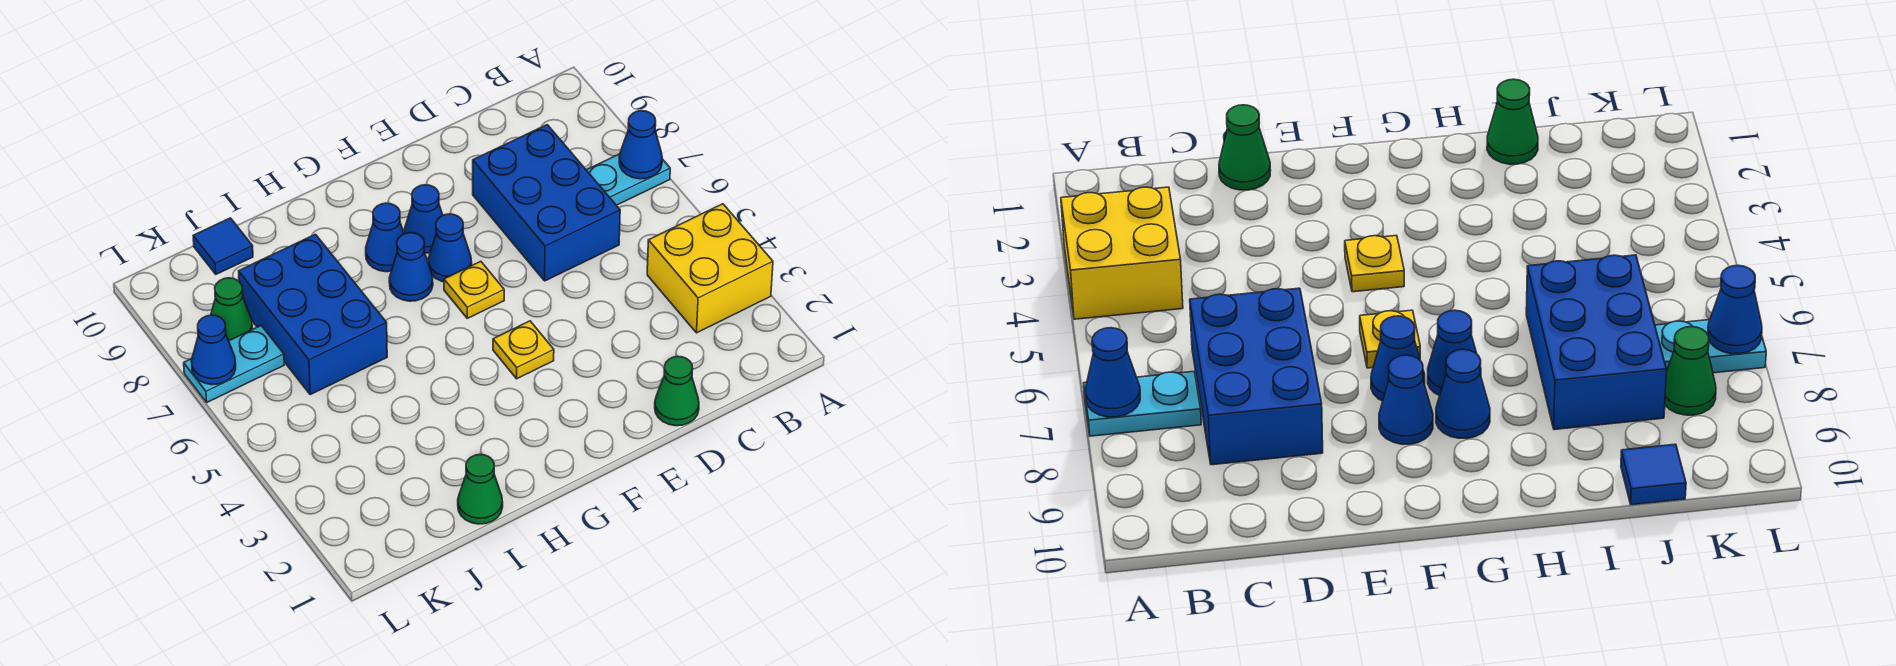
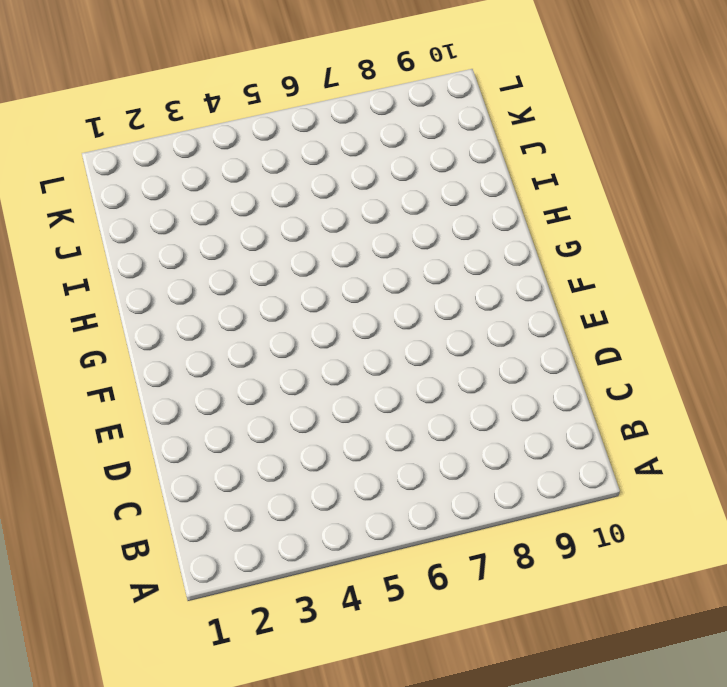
none -> yellow brick A3:B4 level 1
none -> cyan plate A7:B7 level 1
none -> blue brick C6:D8 level 1

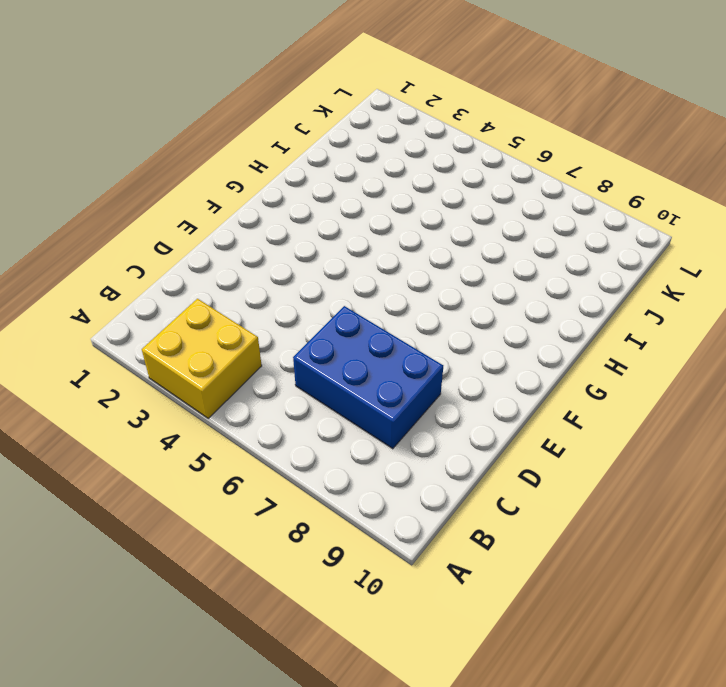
none -> cyan plate A7:B7 level 1
none -> green cone D1 level 1
none -> yellow plate F4 level 1

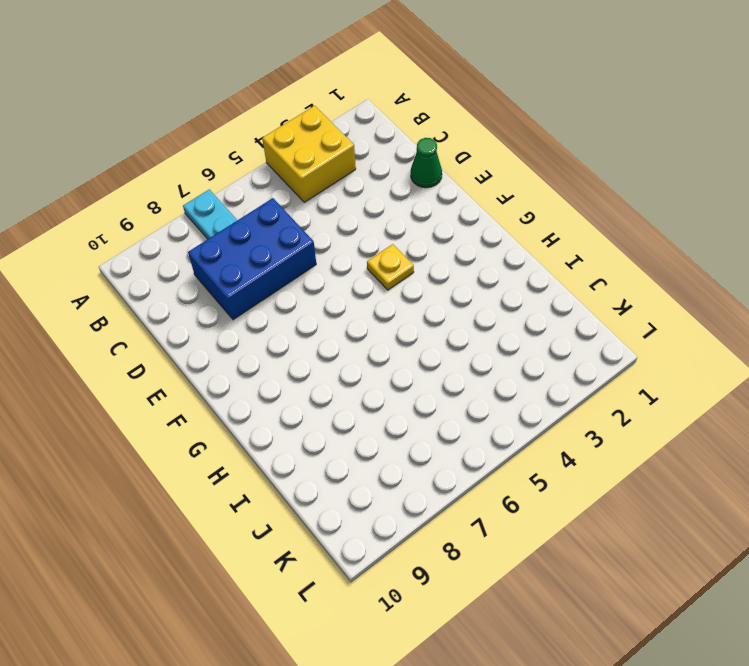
none -> yellow plate F6 level 1
none -> blue cone F7 level 1
none -> blue cone F8 level 1

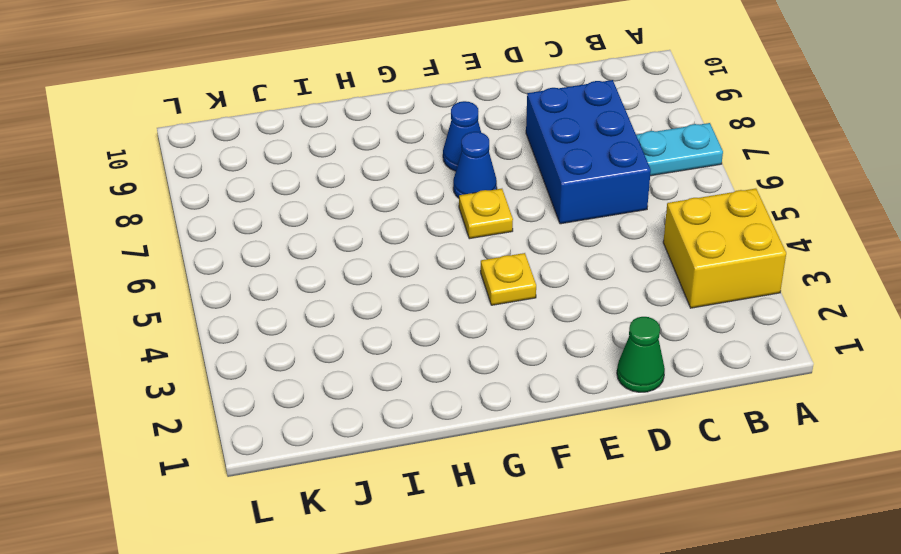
none -> blue cone G7 level 1
none -> blue cone G8 level 1
none -> green cone I1 level 1

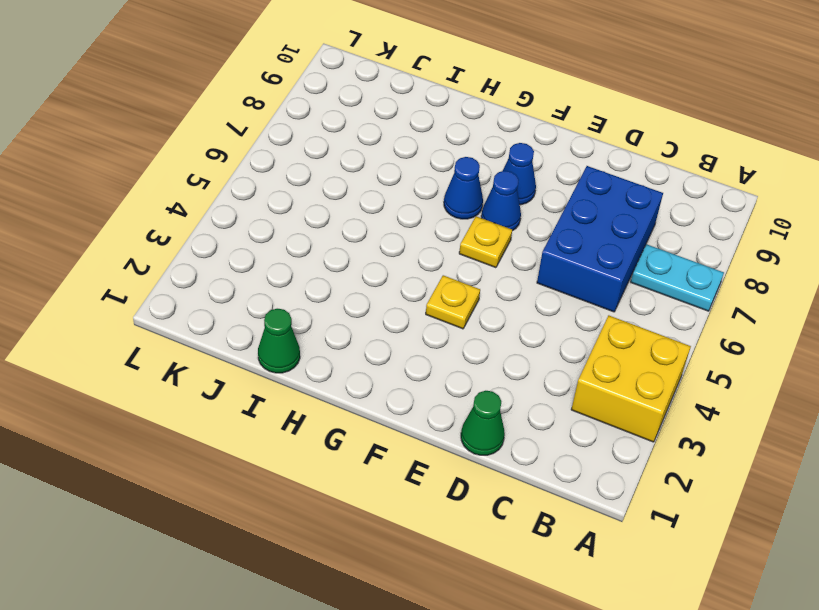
none -> blue cone G8 level 1
none -> blue brick I6:J8 level 1
none -> blue tile J10 level 1

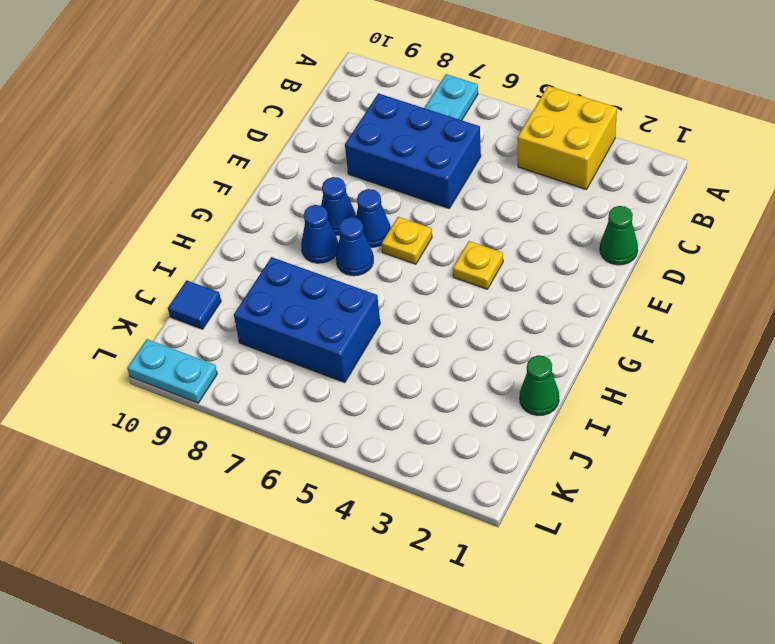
cyan plate L9:L10 level 1 -> cyan plate K7:L7 level 1
none -> green cone K8 level 1
none -> blue cone A7 level 2
none -> blue cone L7 level 2

